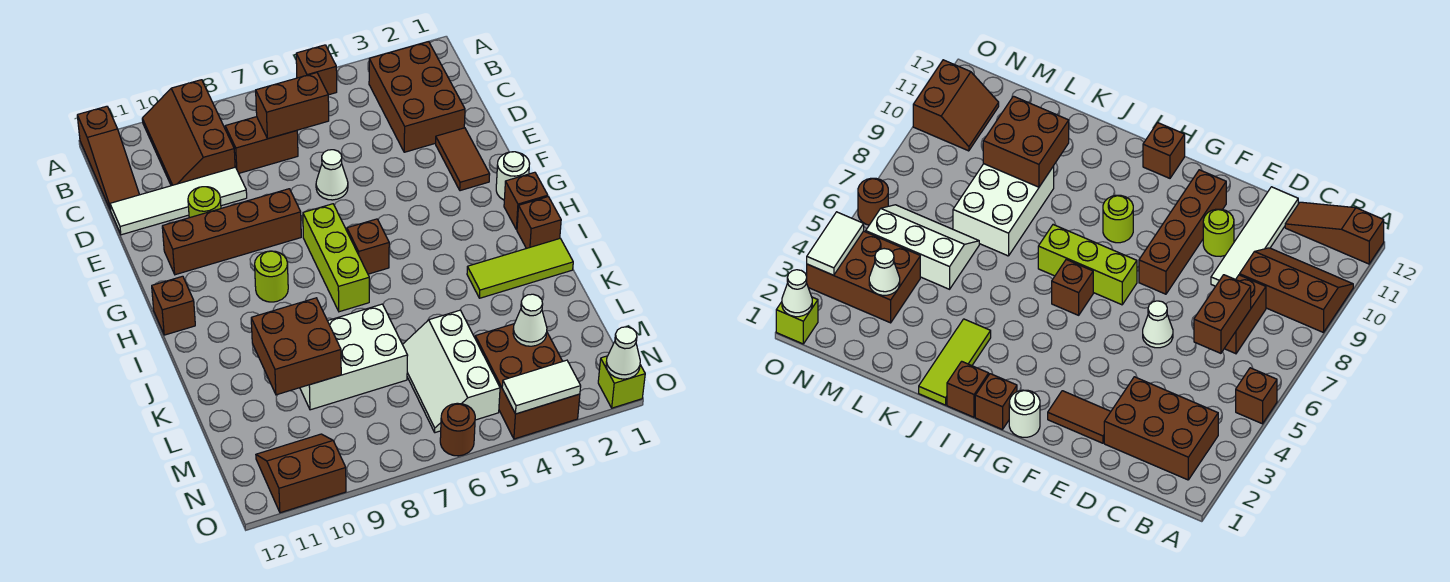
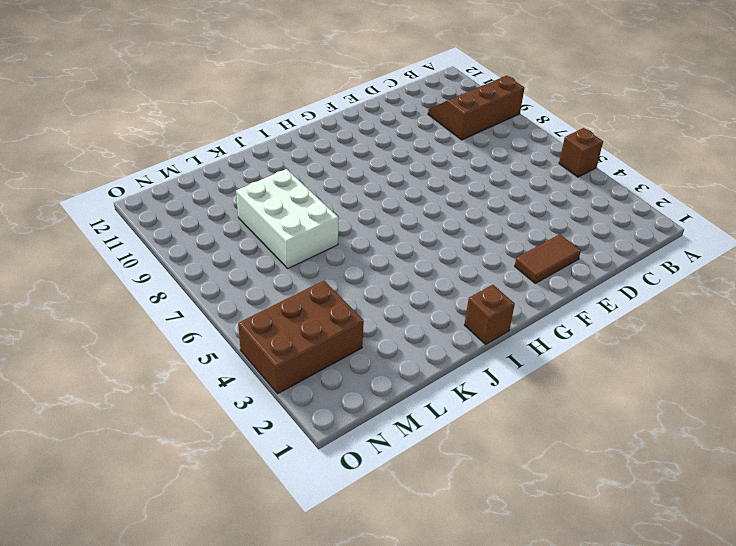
none -> brown slope A12:C12 level 1 top A
none -> brown brick B2:D3 level 1
none -> brown brick C7:C8 level 1

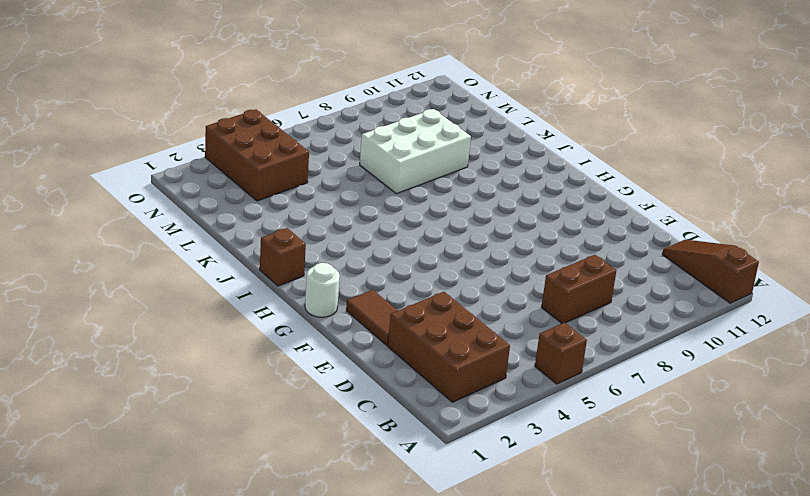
none -> brown slope A9:C10 level 1 top 9
none -> white tile D9:D12 level 1
none -> white cone E6 level 1

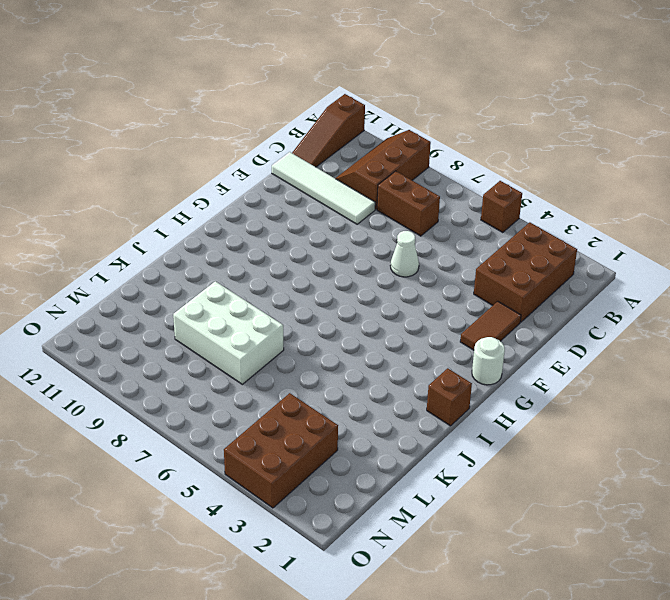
none -> lime round brick E10 level 1
none -> brown brick F8:F11 level 1
none -> lime brick G7:I7 level 1

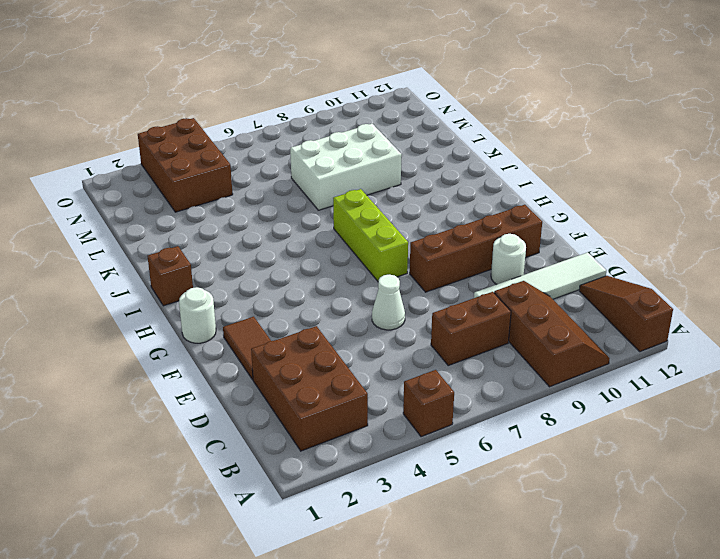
white round brick E10 level 1 -> lime round brick E10 level 1
none -> brown brick H1 level 1
none -> brown brick H6 level 1
none -> lime round brick H9 level 1

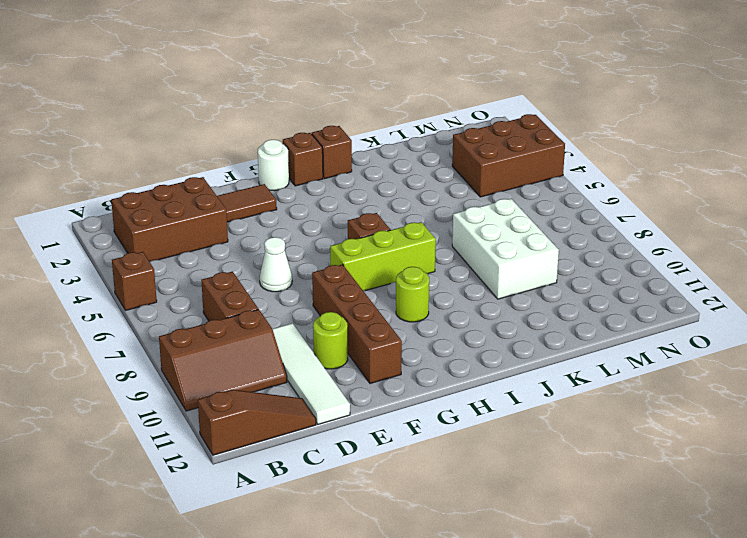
none -> brown brick H12 level 1
none -> lime tile J1:J3 level 1
none -> white slope L5:N6 level 1 top 5

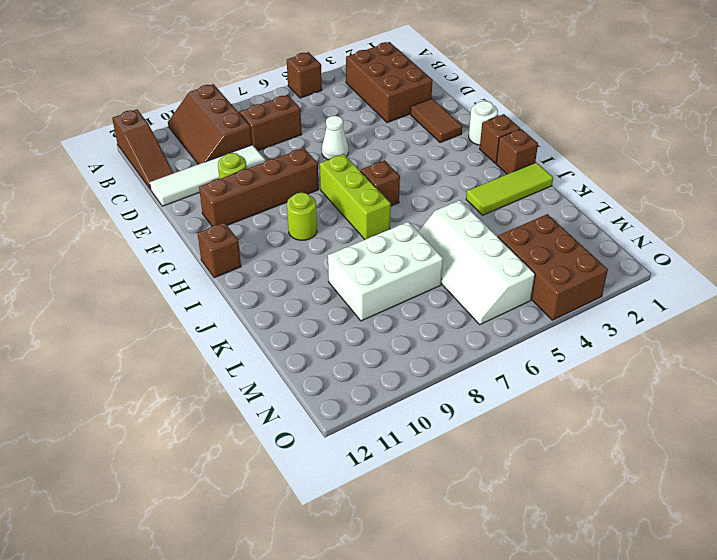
white slope K5:N6 level 1 top 5 -> white slope L5:N6 level 1 top 5
none -> brown slope N10:O11 level 1 top O
none -> lime brick O1 level 1
none -> brown round brick O6 level 1

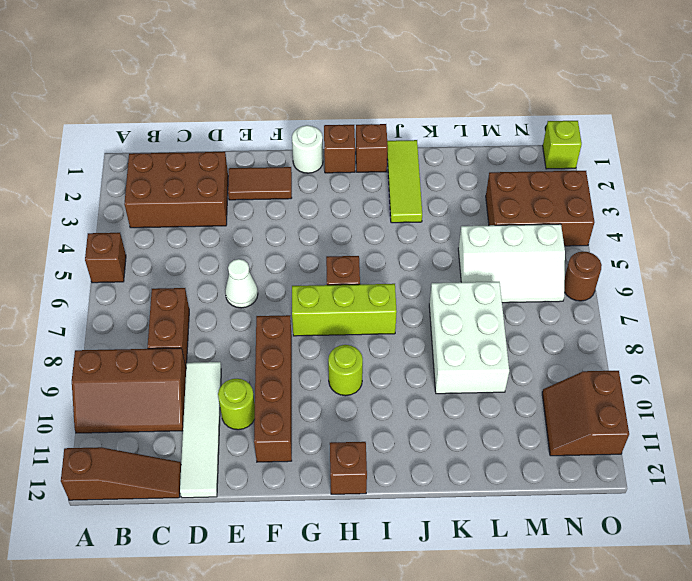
none -> brown brick C6:C7 level 2
none -> brown brick K9:L10 level 2
none -> white cone M3 level 2

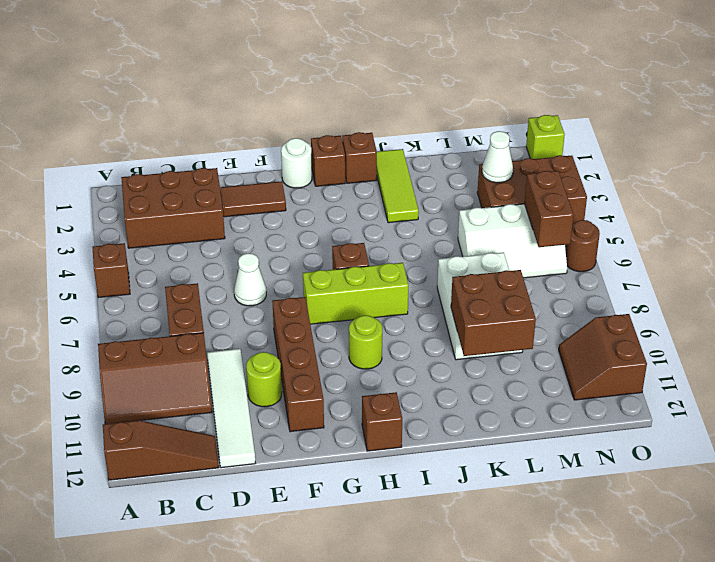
brown brick N5:N6 level 2 -> brown brick C6:C7 level 2
none -> white cone O1 level 2
none -> white tile O3:O4 level 2

